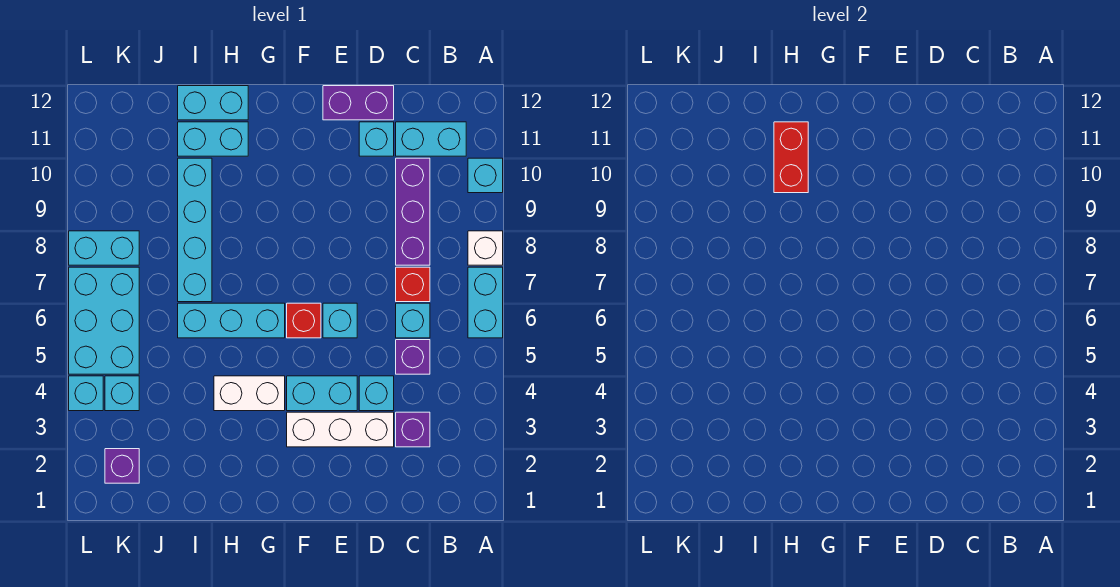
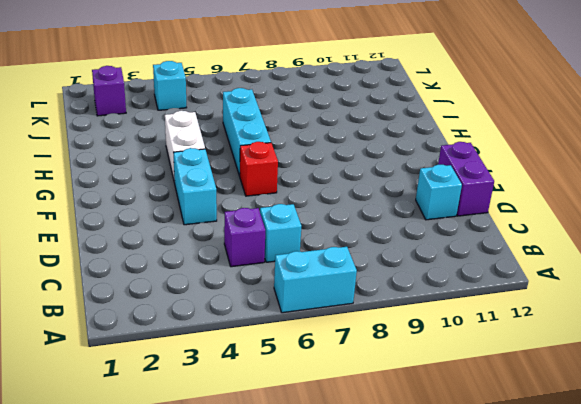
none -> white brick A8 level 1
none -> cyan brick A10 level 1
none -> cyan brick B11:C11 level 1

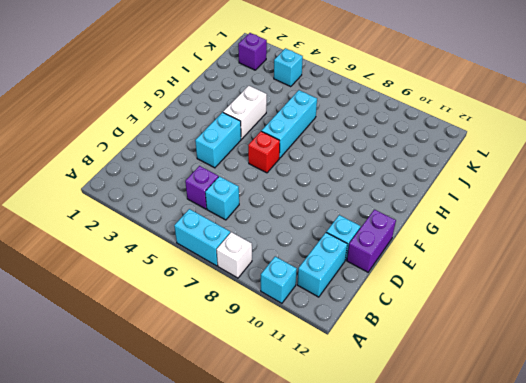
none -> purple brick C3 level 1
none -> red brick C7 level 1
none -> purple brick C8:C10 level 1

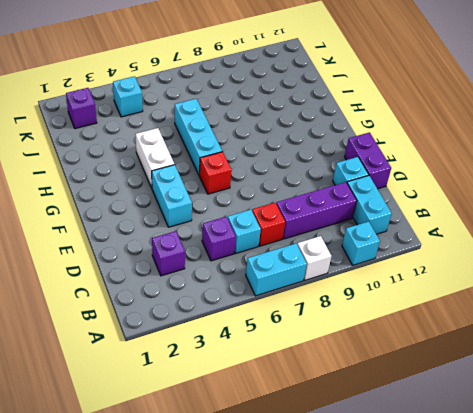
none -> white brick D3:F3 level 1
none -> cyan brick D4 level 1
none -> cyan brick E6 level 1

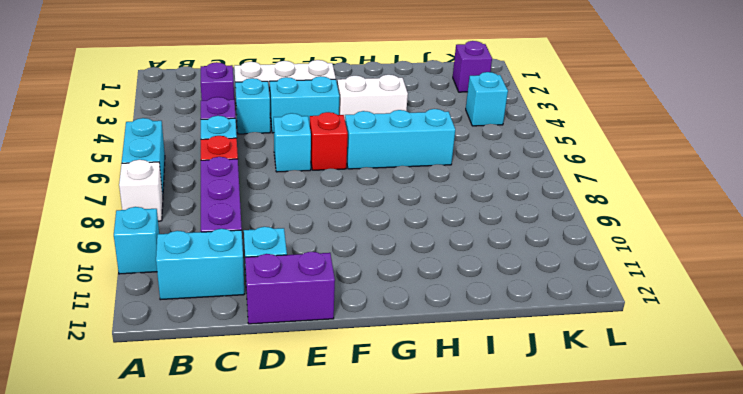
none -> cyan brick H11:I11 level 1
none -> cyan brick H12:I12 level 1
none -> cyan brick I7:I10 level 1

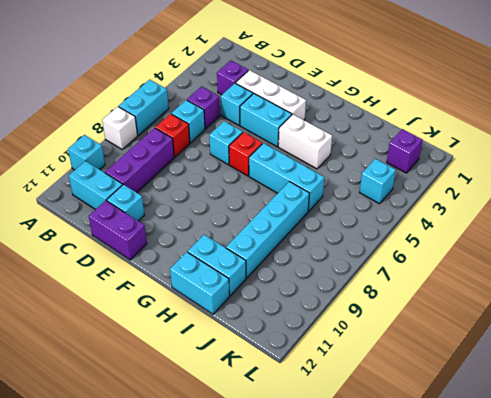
none -> cyan brick K5:L7 level 1
none -> cyan brick K8:L8 level 1
none -> cyan brick L4 level 1

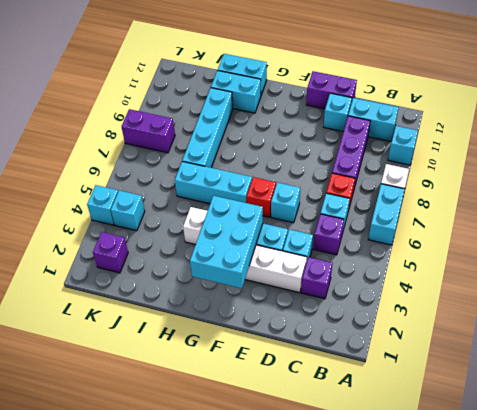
cyan brick F2:G4 level 2 -> cyan brick K5:L7 level 1
purple brick K8:L8 level 1 -> cyan brick K8:L8 level 1
none -> red brick H10:H11 level 2

